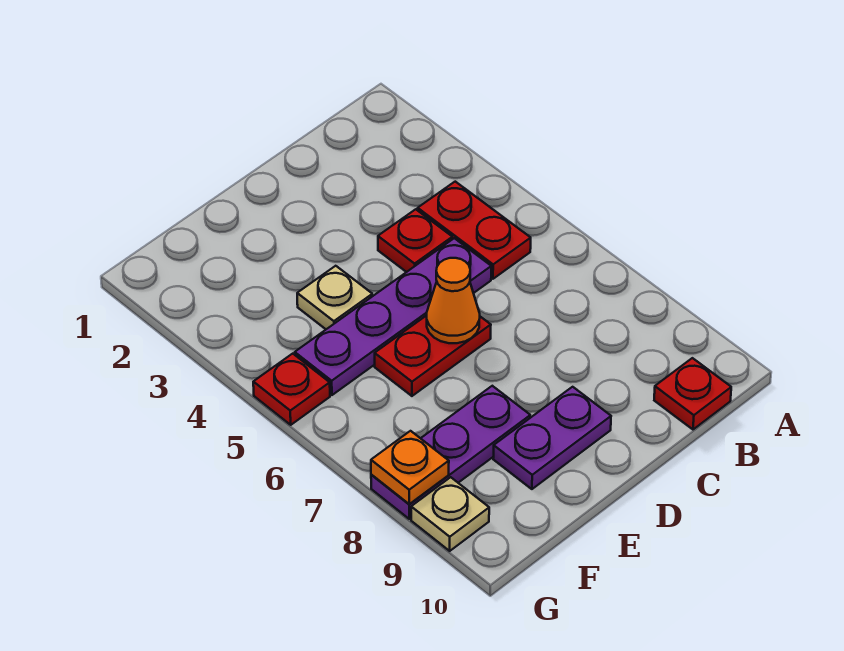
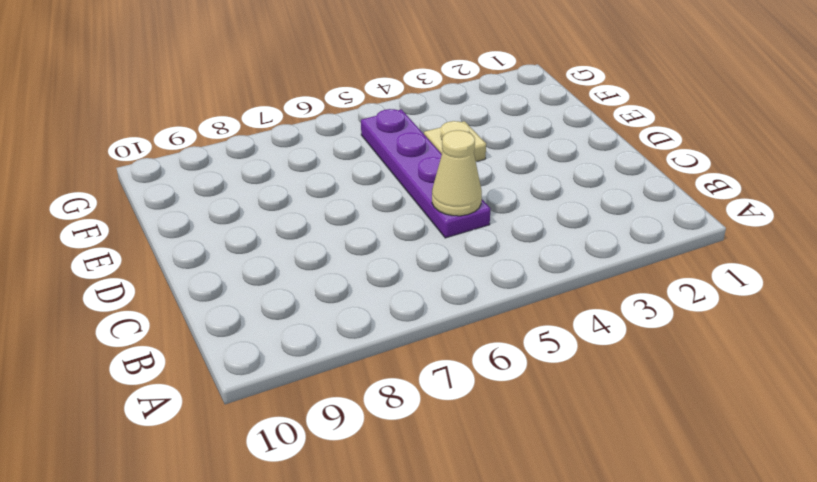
tan cone C5 level 2 -> none
none -> red plate B4:B5 level 1
none -> red plate B10 level 1
none -> red plate C4 level 1

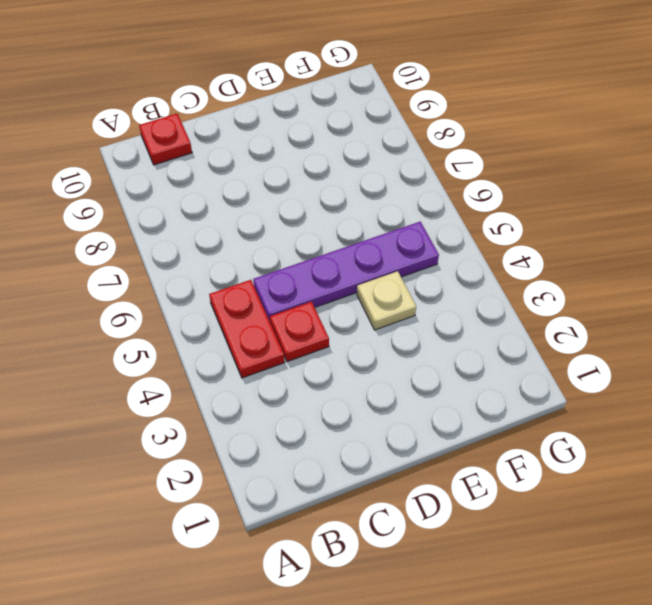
none -> red plate D6:E6 level 1
none -> purple plate D9:E9 level 1
none -> purple plate E8:G8 level 1

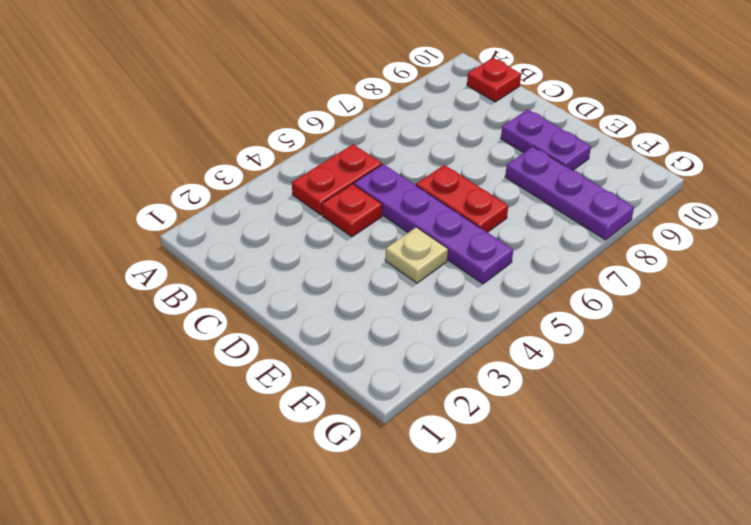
none -> red plate G5 level 1
none -> tan plate G9 level 1
none -> orange cone D6 level 2

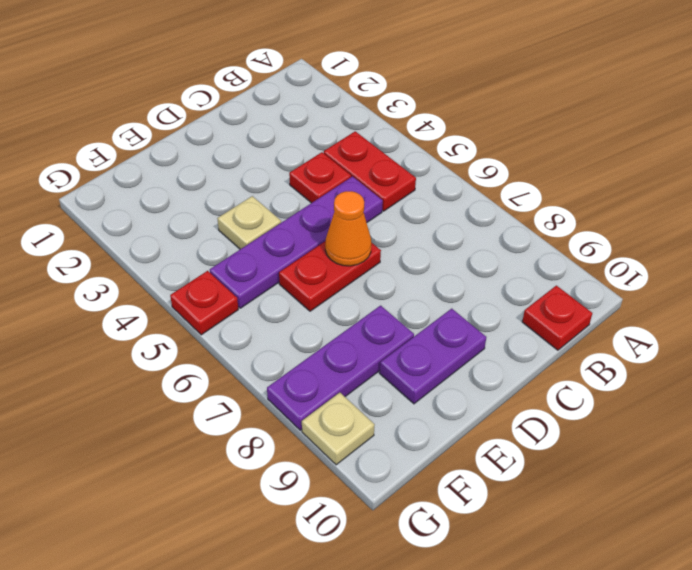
none -> orange plate G8 level 2

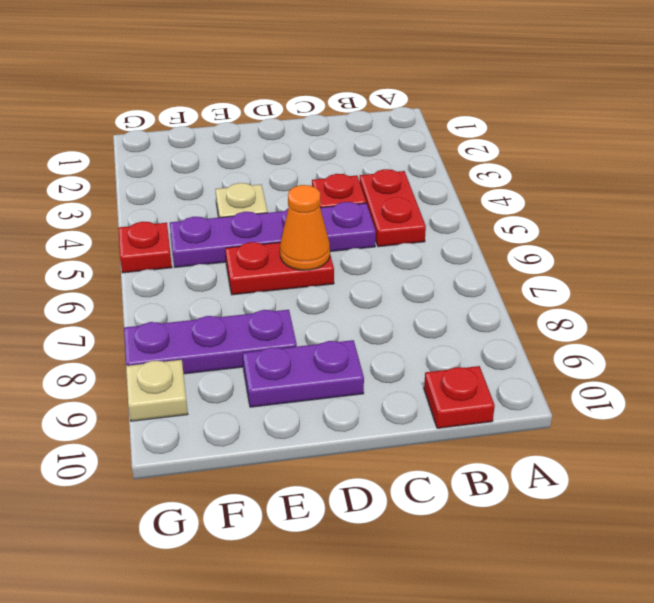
none -> orange plate G8 level 2

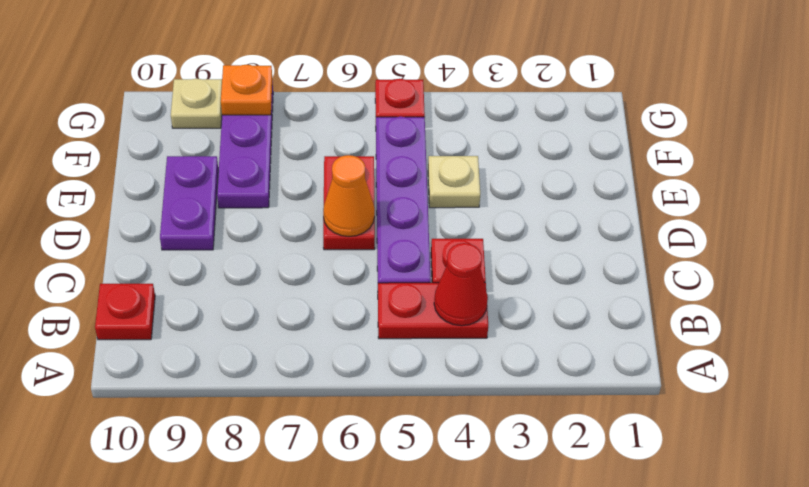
red cone B4 level 2 -> none

